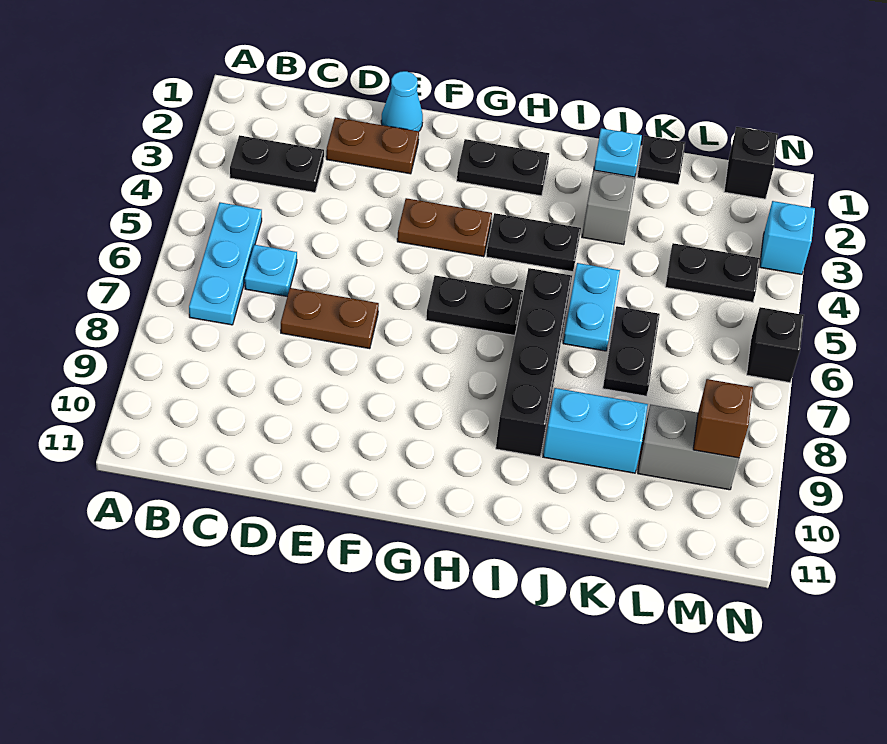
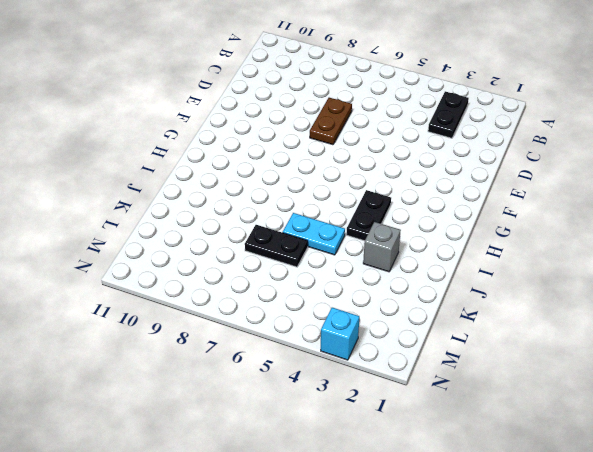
none -> cyan plate B5:B7 level 1
none -> cyan plate C6 level 1
none -> brown plate D2:E2 level 1

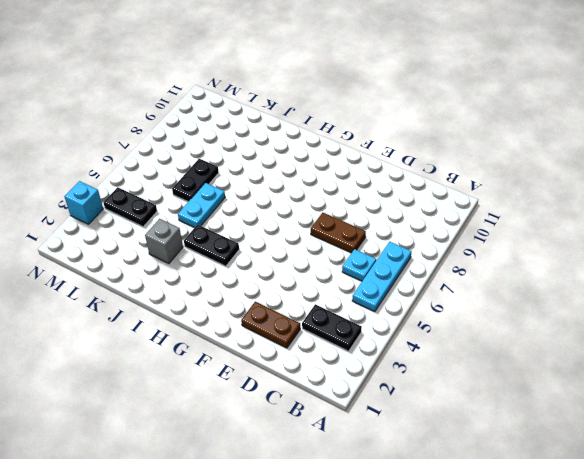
none -> cyan cone E1 level 1
none -> brown plate F4:G4 level 1
none -> black plate G2:H2 level 1

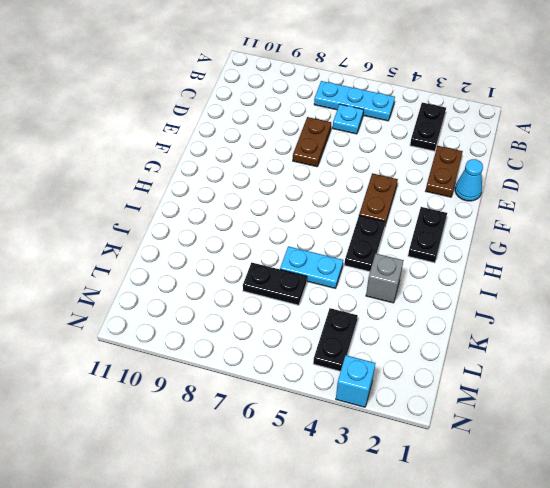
none -> black plate G6:H6 level 1
none -> black brick I6:I9 level 1
none -> cyan plate J1 level 1

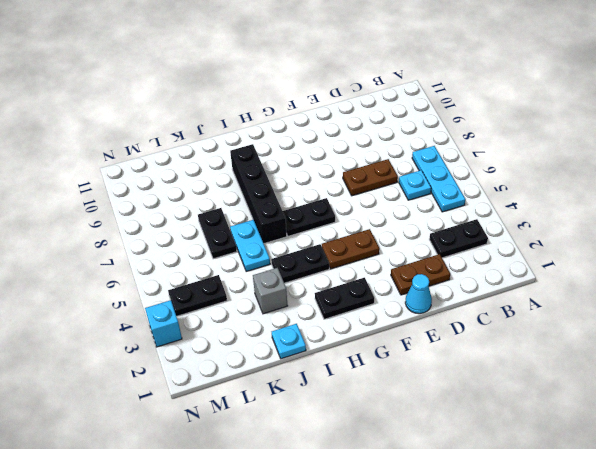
none -> cyan brick J9:K9 level 1
none -> black plate K1 level 1
none -> grey brick L9:M9 level 1

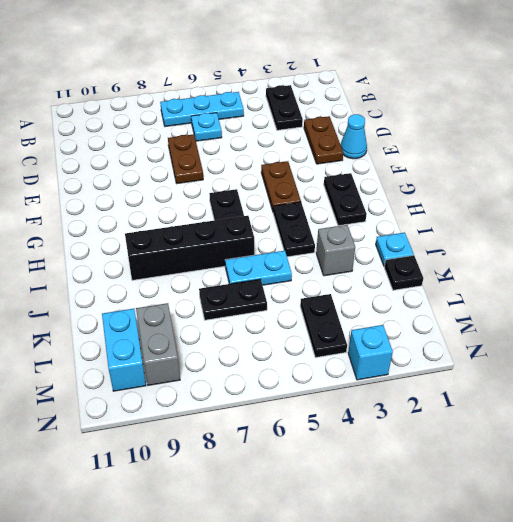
cyan brick L10:M10 level 1 -> cyan brick J9:K9 level 1
none -> black brick M1 level 1
none -> black brick N6 level 1
none -> brown brick M9 level 2

